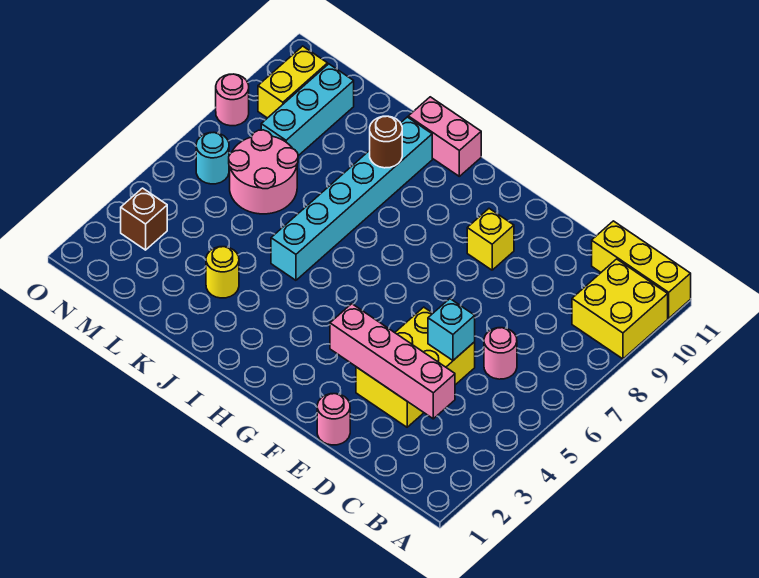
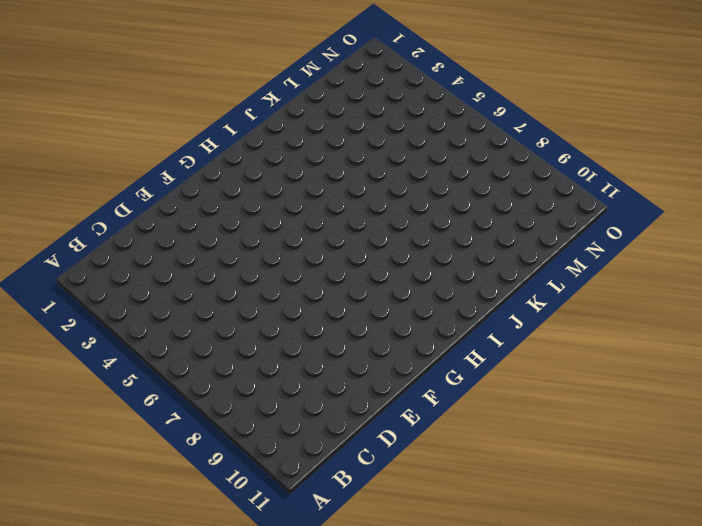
none -> yellow brick A9:B10 level 1
none -> yellow brick A11:C11 level 1
none -> pink round brick C6 level 1

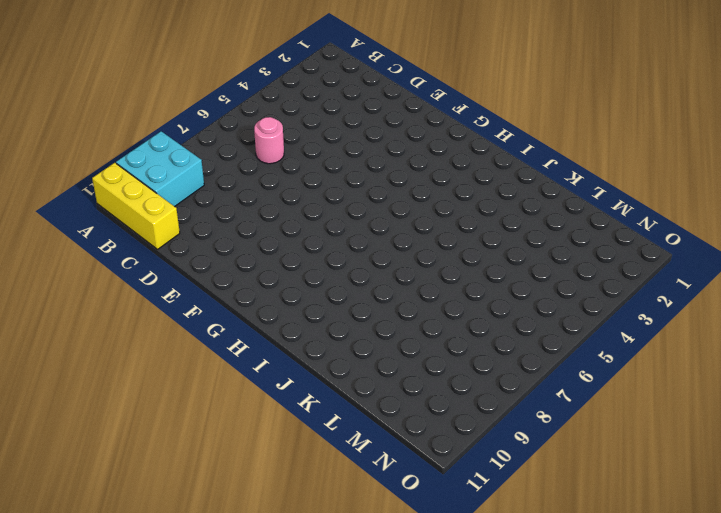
cyan brick A9:B10 level 1 -> yellow brick A9:B10 level 1
none -> yellow brick D3:E5 level 1
none -> pink round brick E1 level 1
none -> yellow brick F9 level 1

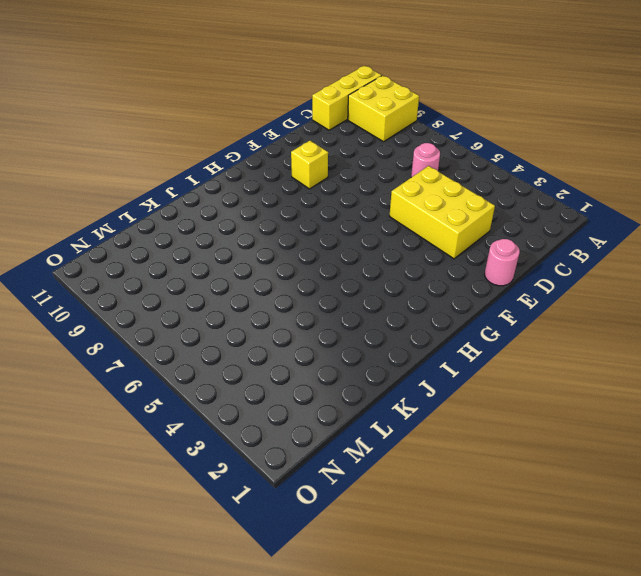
none -> pink brick I11:J11 level 1
none -> cyan brick J5:J10 level 1
none -> yellow round brick K3 level 1

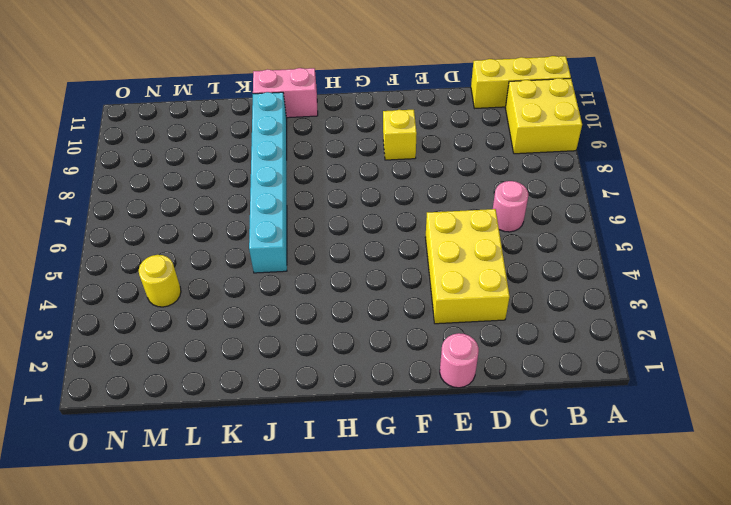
yellow round brick M4 level 1 -> yellow round brick K3 level 1
none -> pink round brick L6:M7 level 1
none -> cyan brick M8:M10 level 1
none -> brown brick N3 level 1

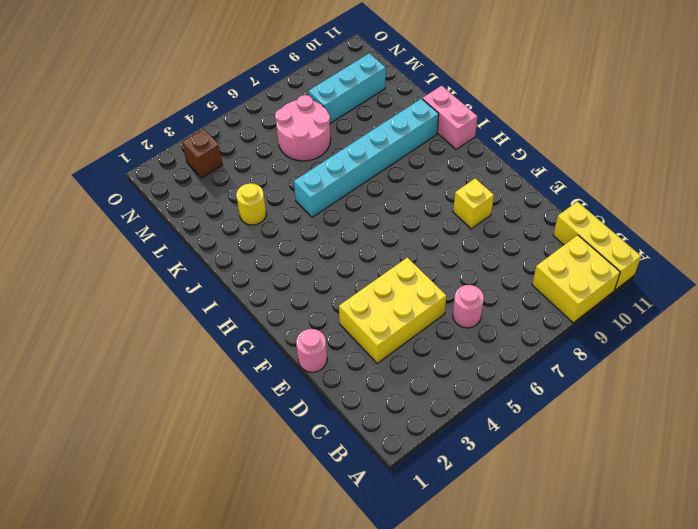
none -> cyan round brick N6 level 1
none -> yellow brick N9:N10 level 1
none -> pink round brick O8 level 1

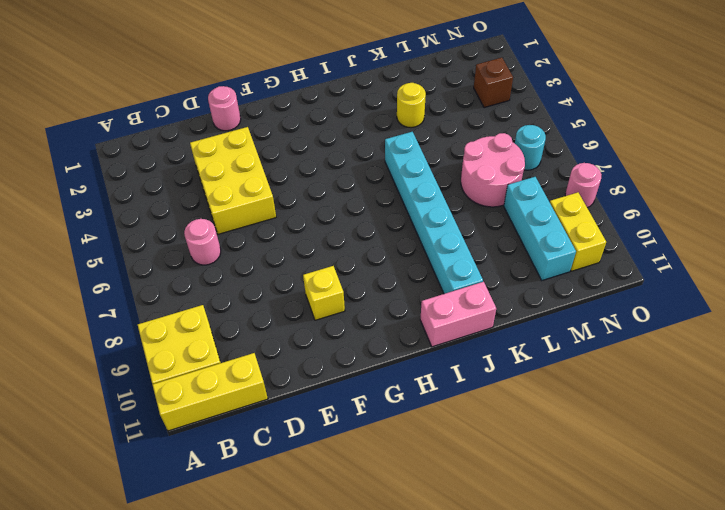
none -> pink brick C3:F3 level 2
none -> cyan brick D5 level 2
none -> brown round brick J9 level 2

